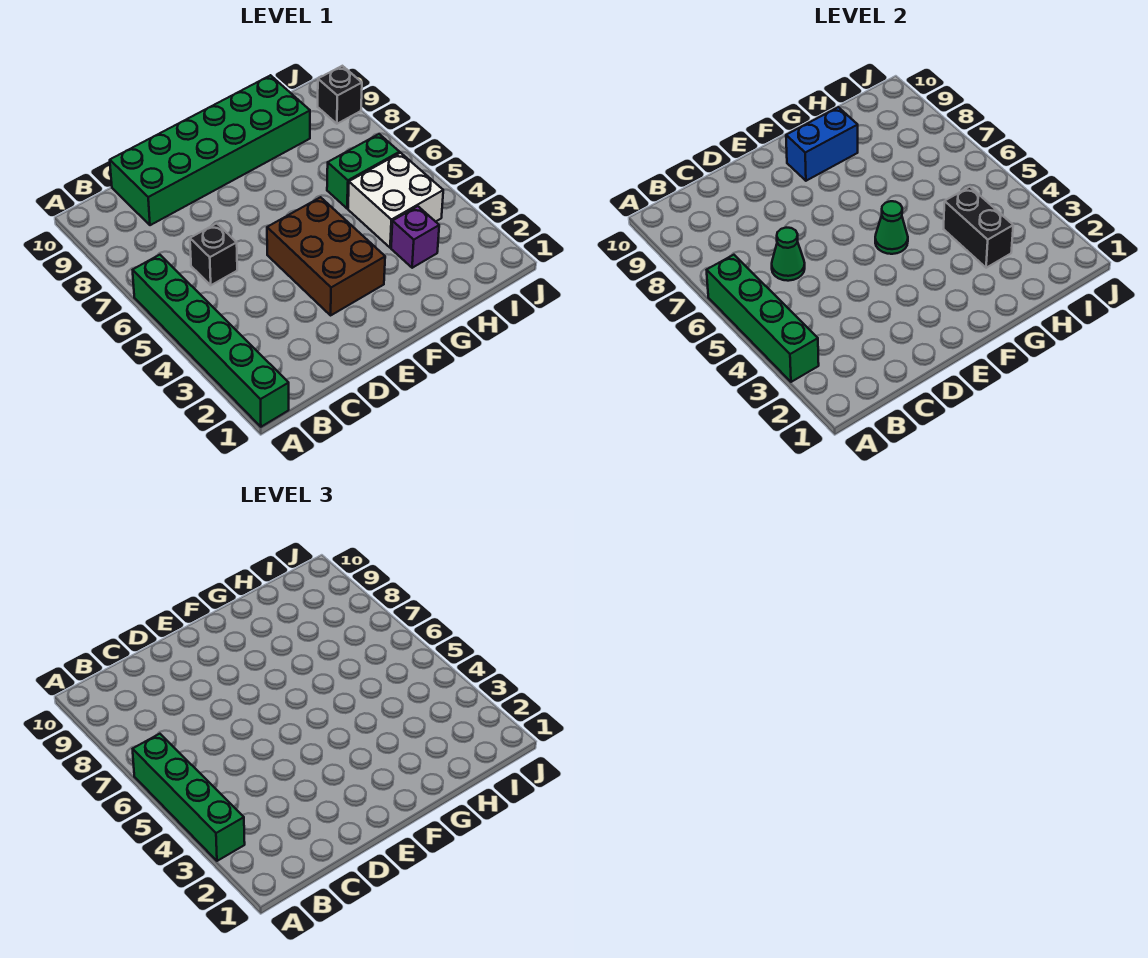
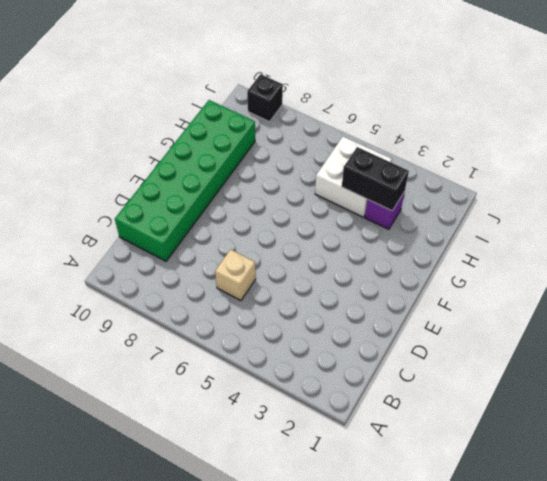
tan brick C6 level 1 -> black brick C6 level 1
none -> green brick A1:A6 level 1
none -> brown brick E3:F5 level 1
none -> green brick H6:I6 level 1

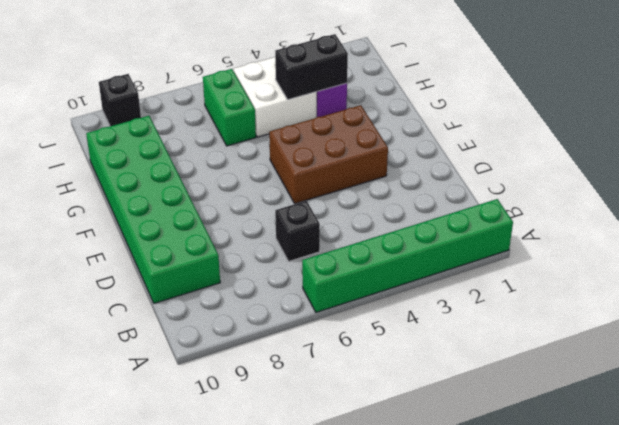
none -> green brick A3:A6 level 2
none -> green cone C6 level 2
none -> green cone F5 level 2

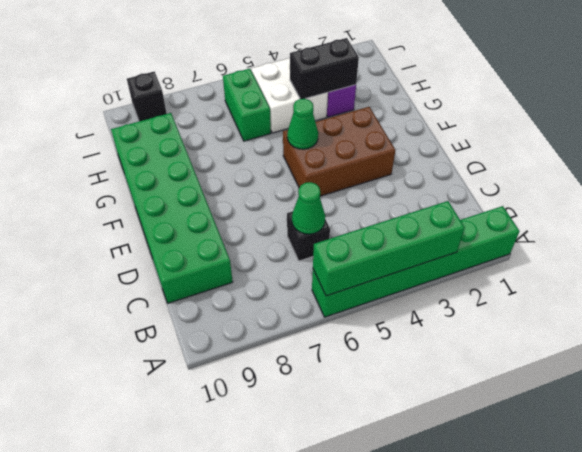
none -> blue brick F9:G9 level 2
none -> green brick A3:A6 level 3

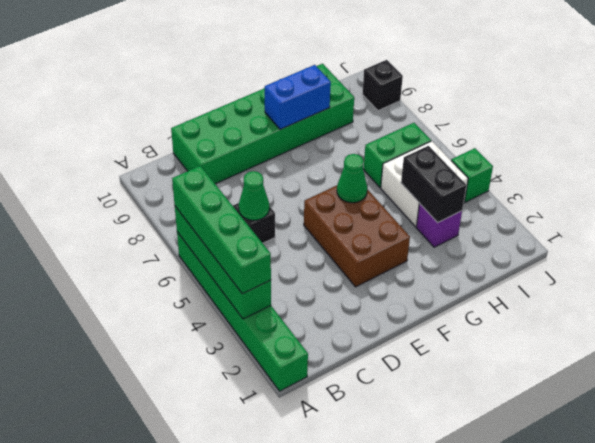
green brick J4 level 1 -> none

